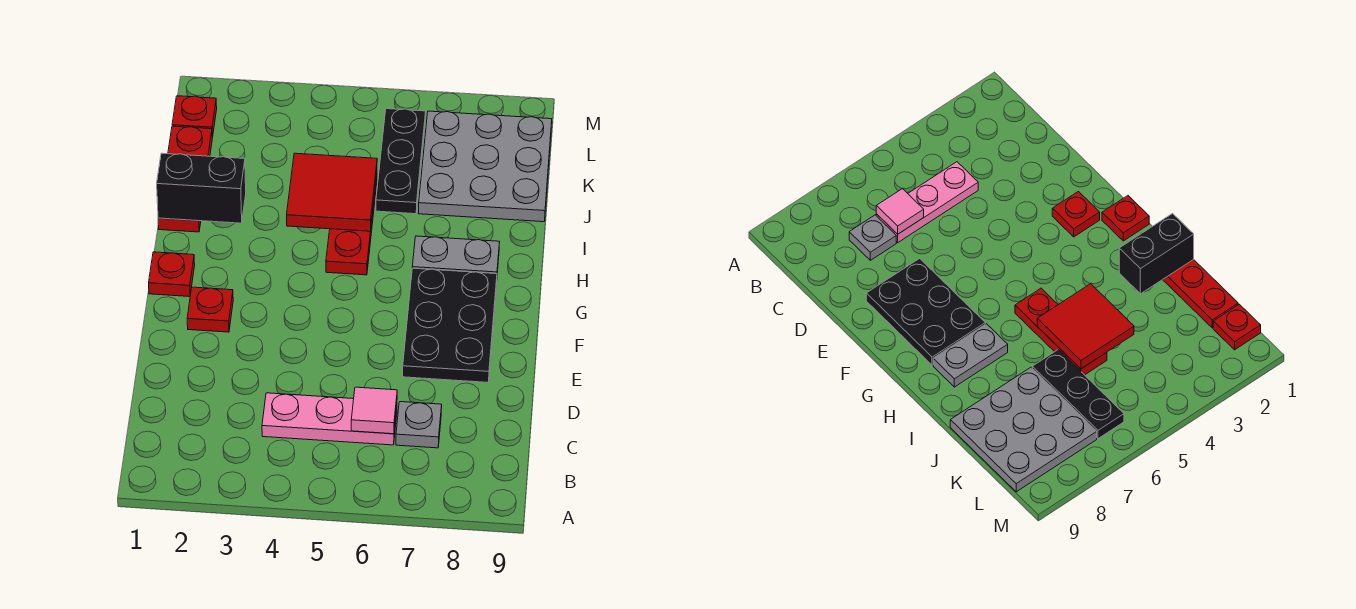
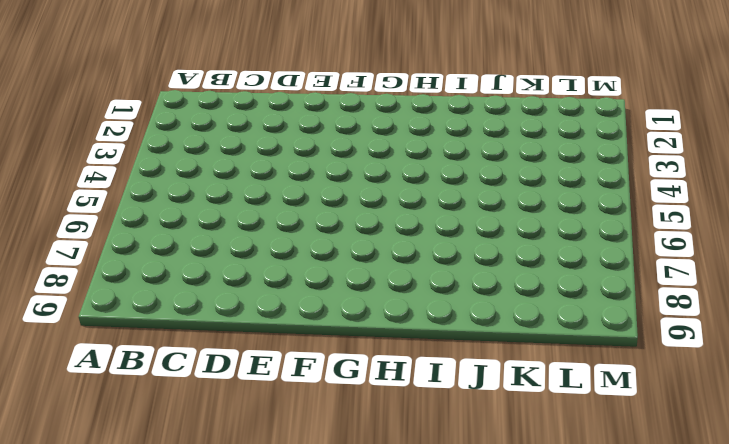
none -> pink plate C4:C6 level 1
none -> grey plate C7 level 1
none -> black plate E7:G8 level 1

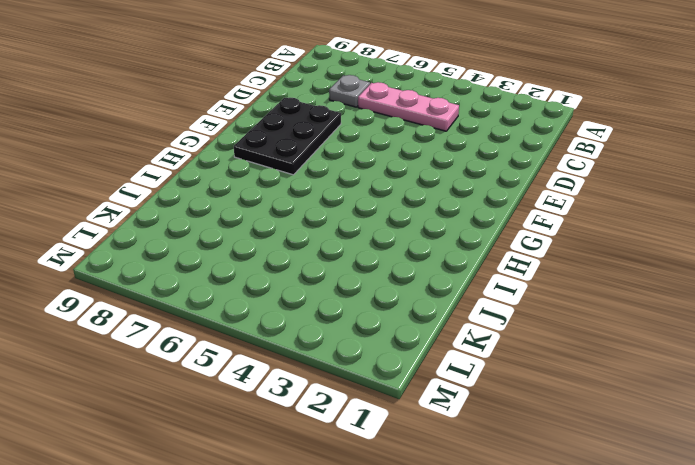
none -> red plate F2 level 1
none -> red plate G1 level 1
none -> red plate H5:J5 level 1

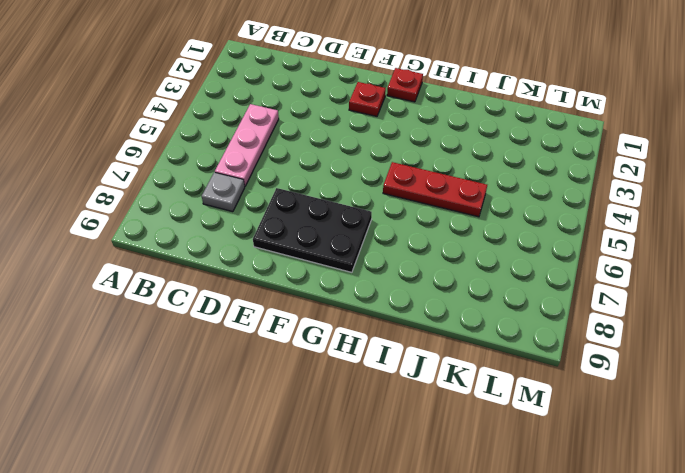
none -> grey plate H7:H8 level 1
none -> red plate I1:K1 level 1
none -> black plate J6:L6 level 1

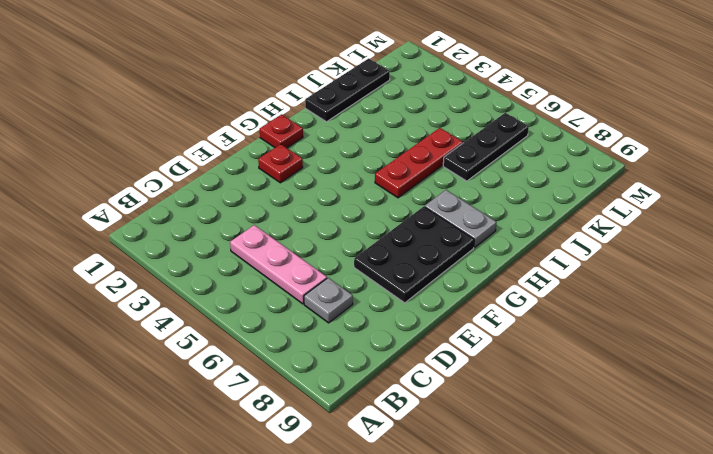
black plate I1:K1 level 1 -> red plate I1:K1 level 1
none -> grey plate J7:L9 level 1
none -> red plate L1 level 1
none -> pink tile C6 level 2

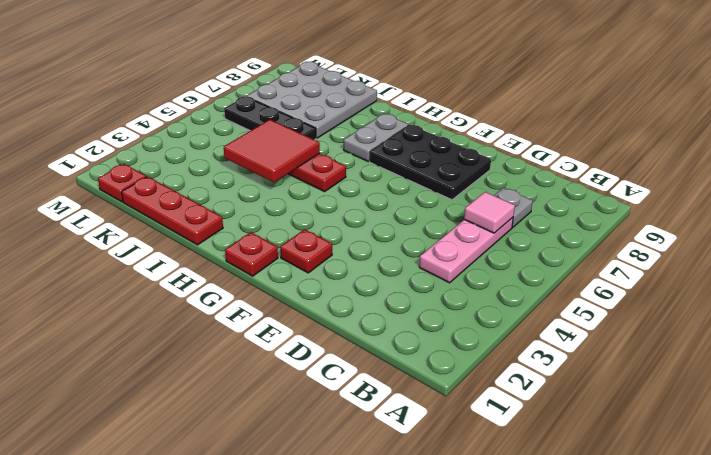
none -> black brick I1:I2 level 2

